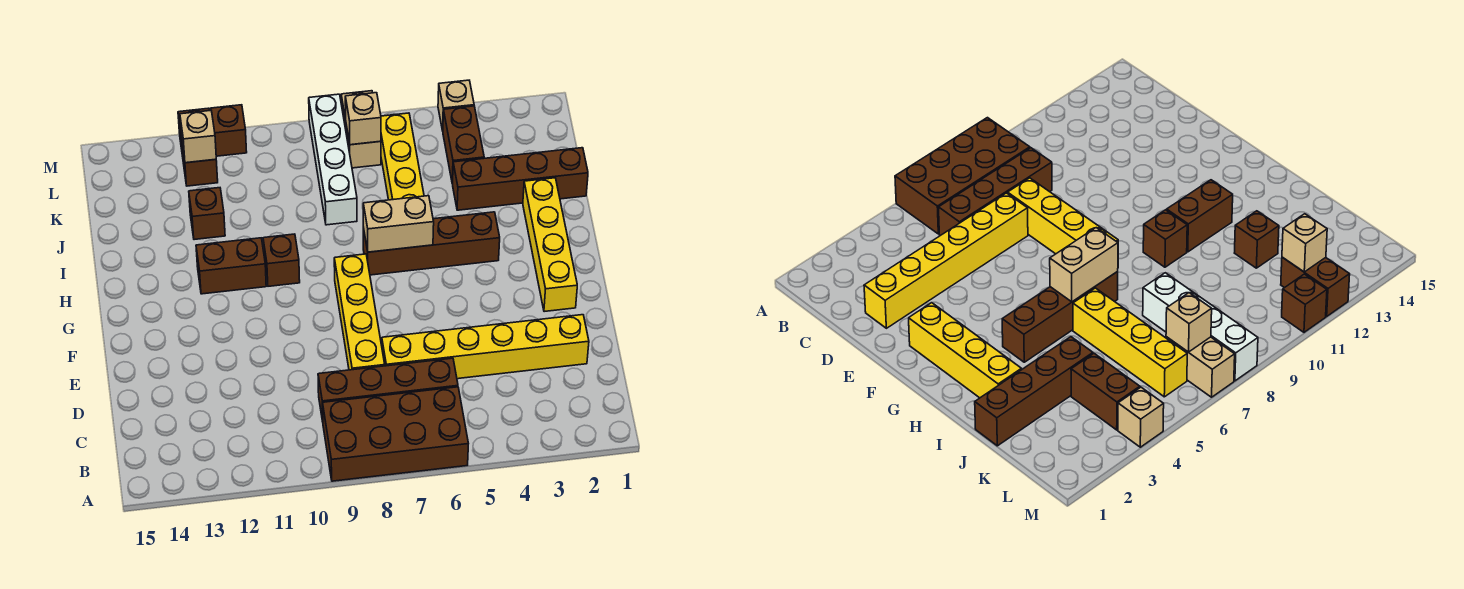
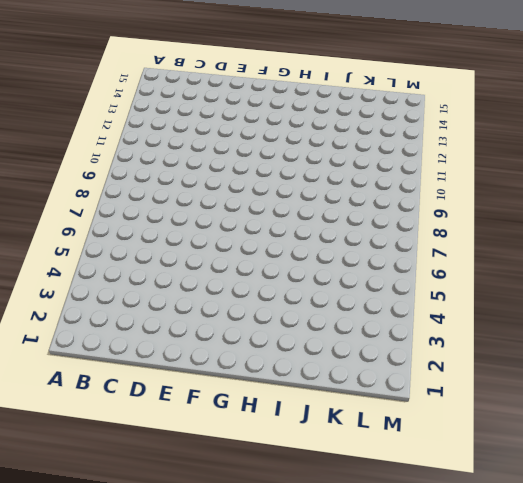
none -> brown brick A6:B9 level 1
none -> brown brick C6:C9 level 1
none -> yellow brick D2:D7 level 1

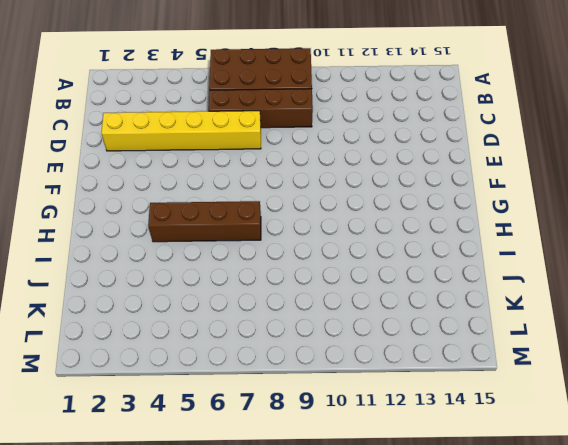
none -> yellow brick D8:G8 level 1
none -> yellow brick F2:I2 level 1
none -> brown brick H10 level 1

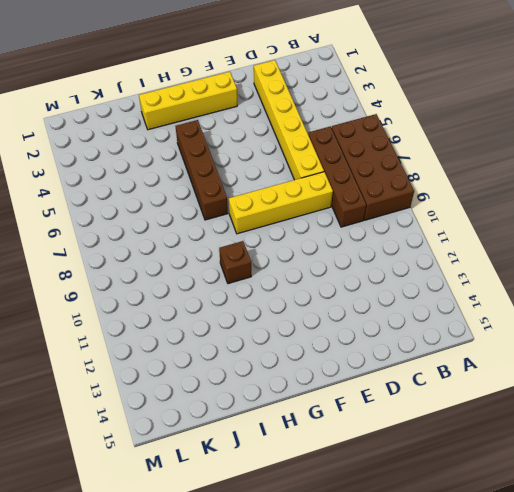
none -> brown brick H11:H12 level 1
none -> yellow brick I6:L6 level 1
none -> brown brick J1:J4 level 1

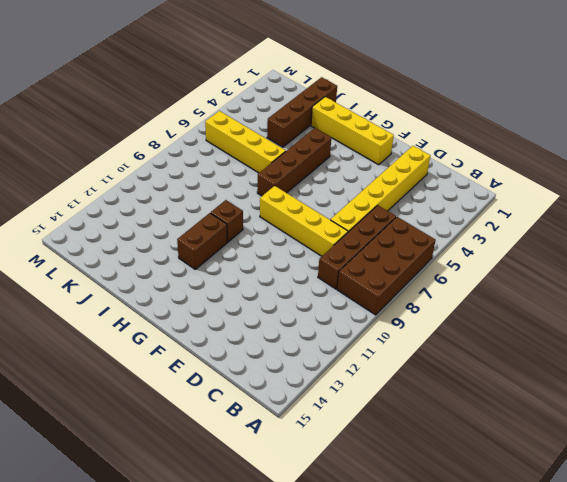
none -> white brick J8:M8 level 1
none -> brown brick J12 level 1
none -> brown brick K4:L4 level 1

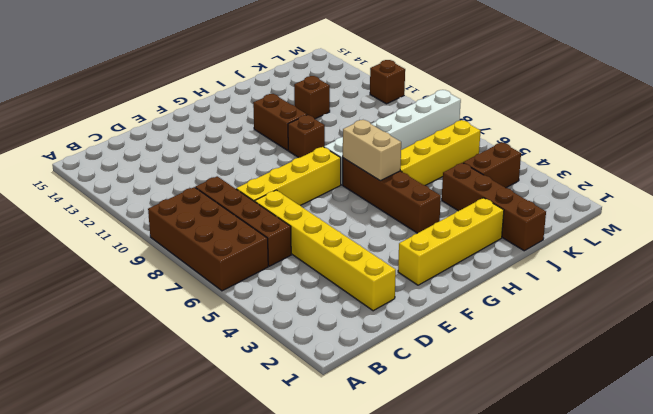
white brick H8:M8 level 1 -> white brick J8:M8 level 1
none -> tan brick L7:M7 level 1
none -> brown brick L12:M12 level 1
none -> tan brick M4 level 1

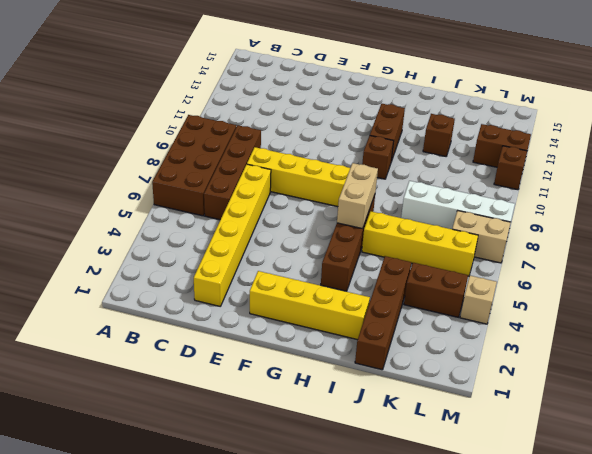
none -> tan brick L7 level 2
none -> tan brick L12 level 2

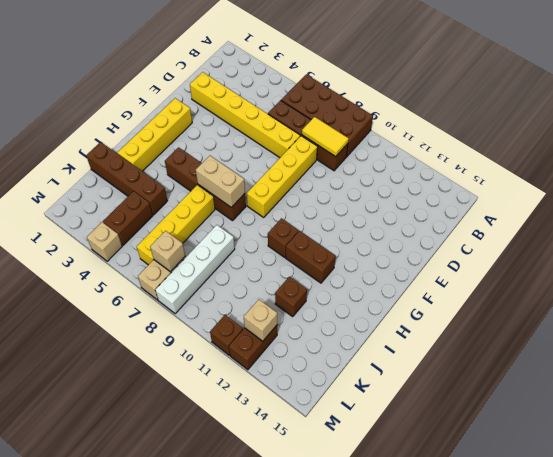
yellow tile C8:C9 level 2 -> none

